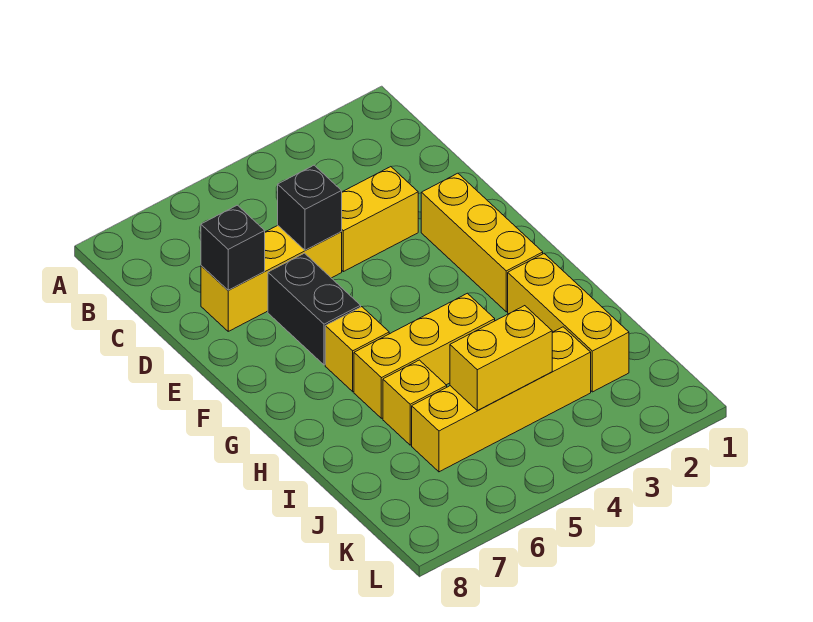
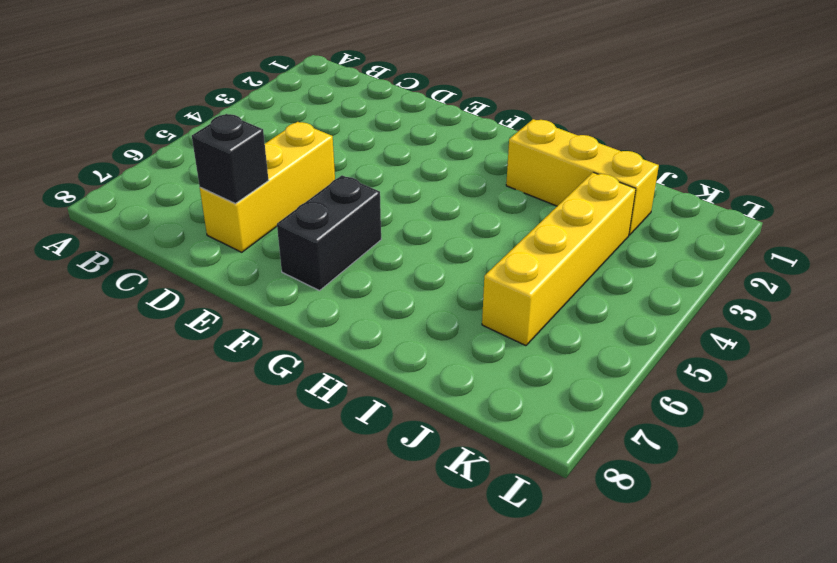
black brick F6:F7 level 1 -> black brick E6:F6 level 1
none -> yellow brick D3:D4 level 1
none -> yellow brick E2:G2 level 1
none -> yellow brick G6 level 1

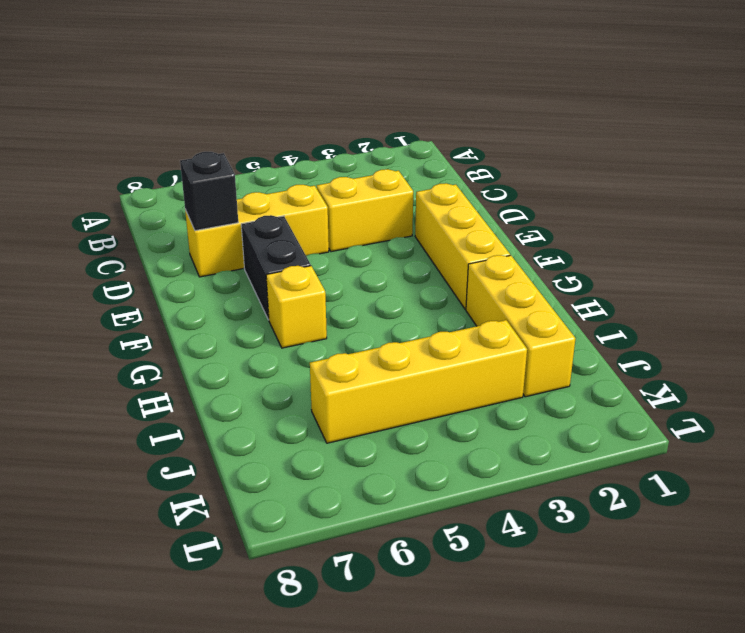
none -> yellow brick H4:H6 level 1
none -> yellow brick I6 level 1
none -> black brick D5 level 2

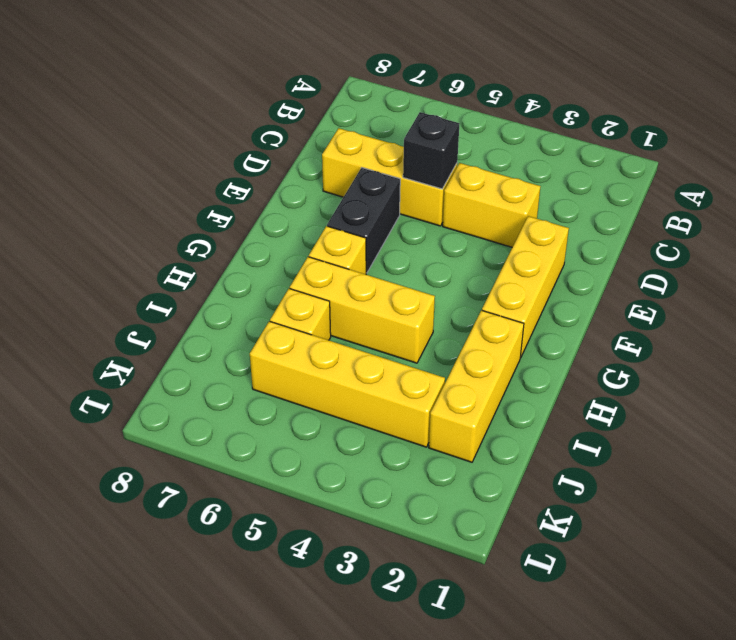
none -> black brick D7 level 2
none -> yellow brick J4:J5 level 2

